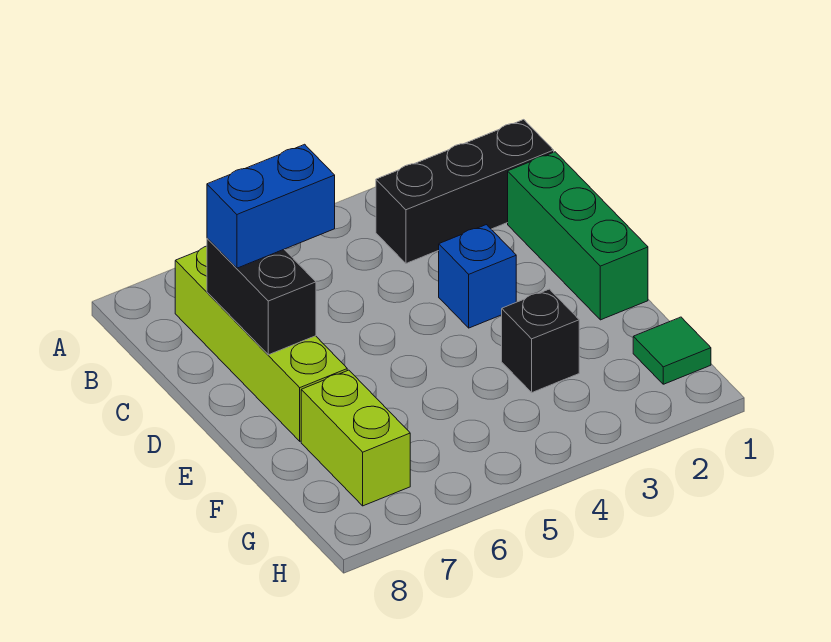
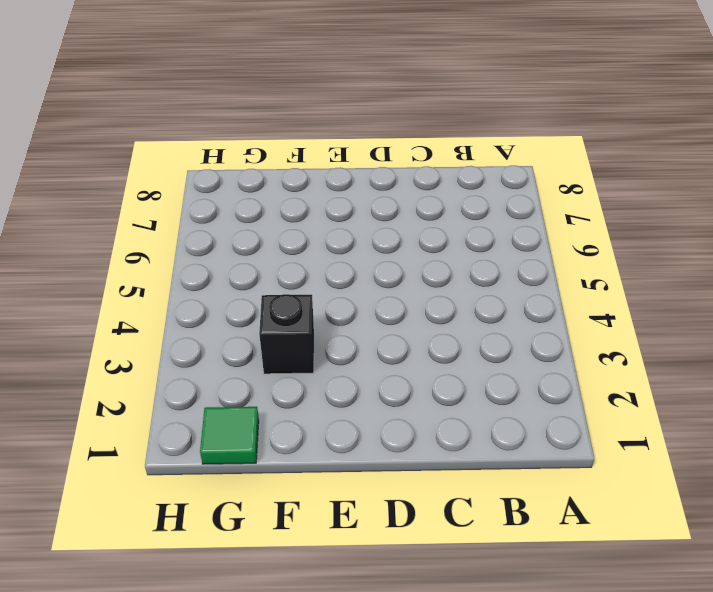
none -> black brick B1:B3 level 1
none -> lime brick B7:E7 level 1

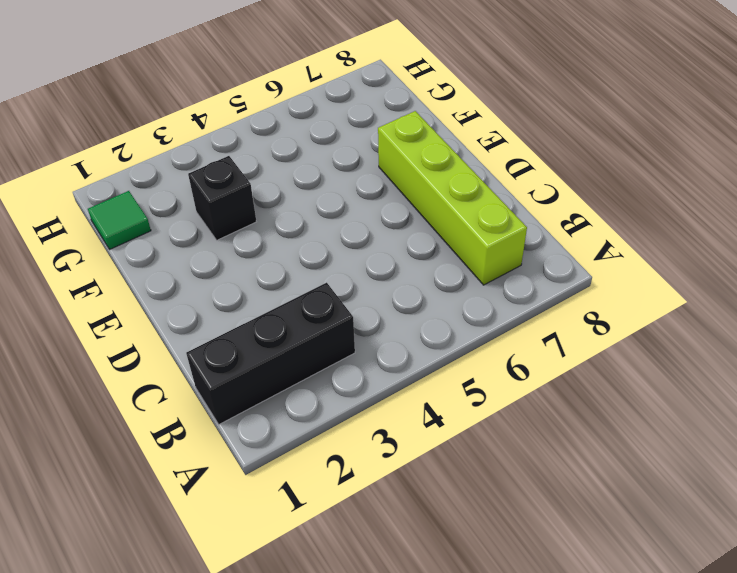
none -> green brick C1:E1 level 1
none -> blue brick D3 level 1

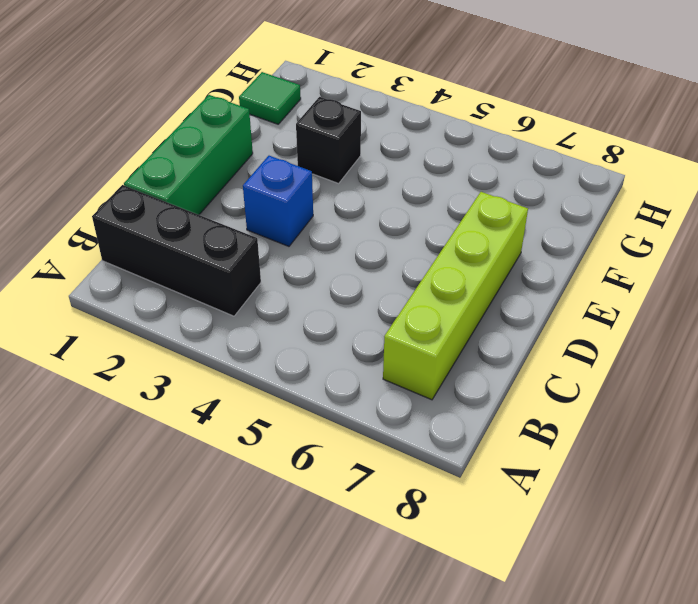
none -> lime brick F7:G7 level 1
none -> black brick C7:D7 level 2

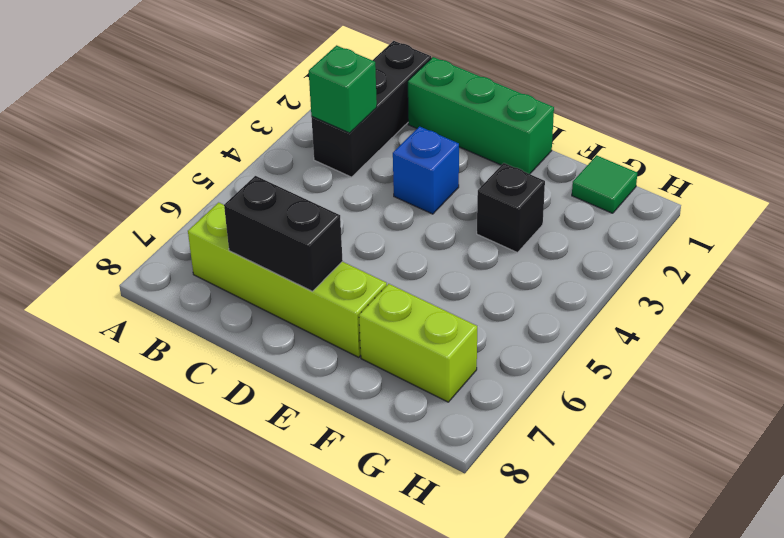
green brick B3 level 2 -> none
none -> blue brick C6:C7 level 3

